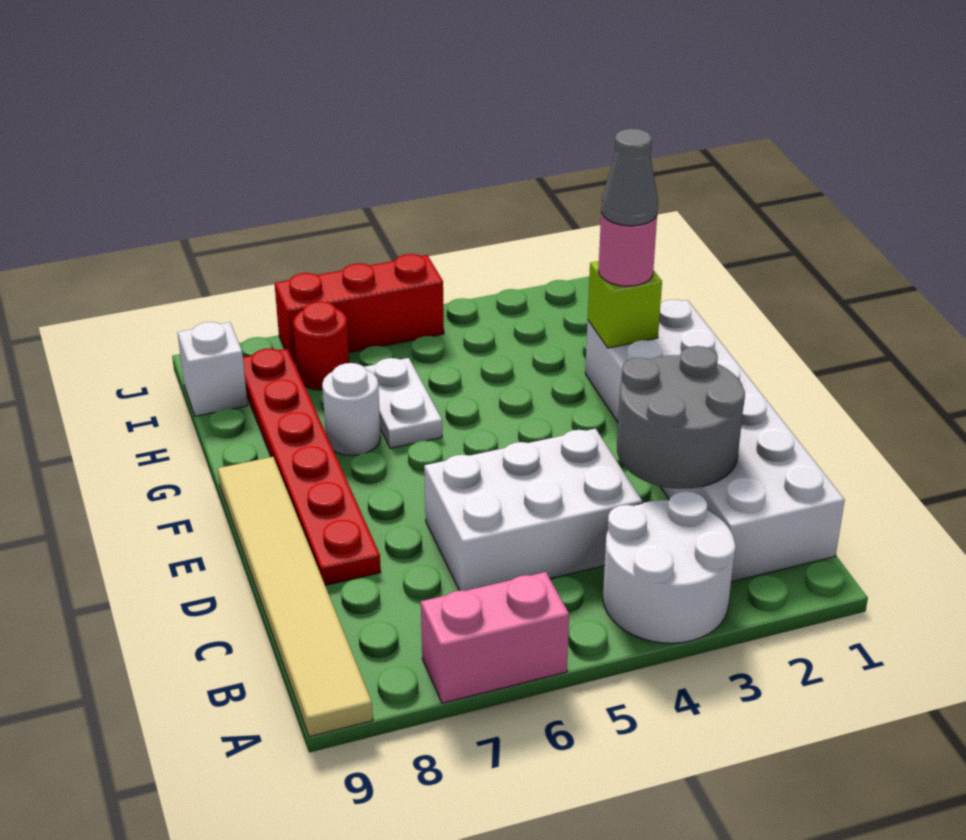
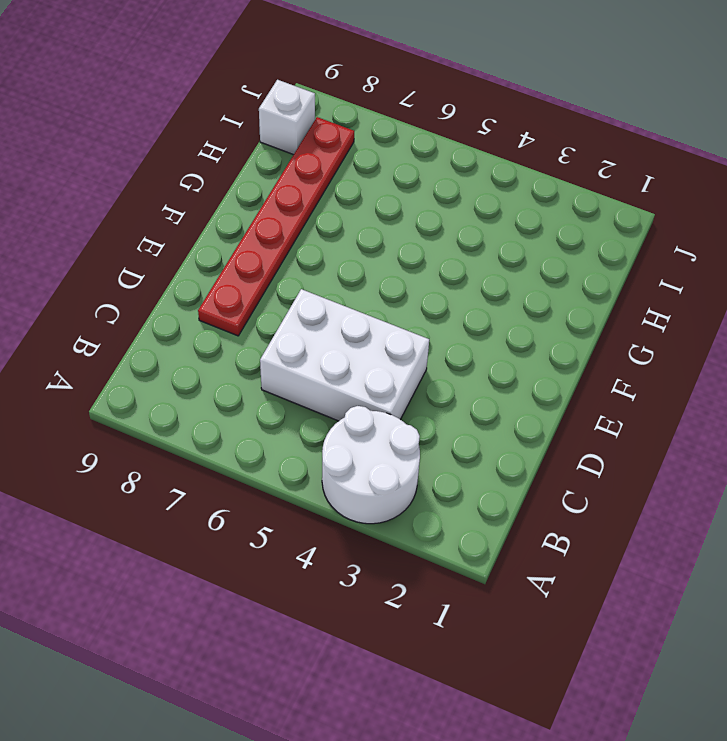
none -> pink brick A6:A7 level 1
none -> tan tile A9:F9 level 1
none -> white brick B1:G2 level 1

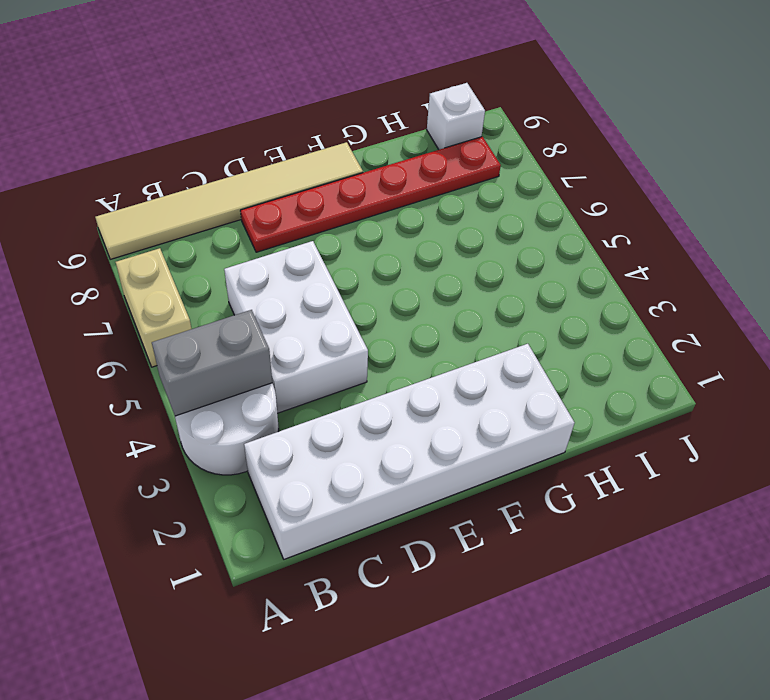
grey brick A4:B4 level 2 -> none
tan brick A6:A7 level 1 -> pink brick A6:A7 level 1
none -> white plate G6:H6 level 1
none -> white round brick G7 level 1
none -> red round brick I7 level 1

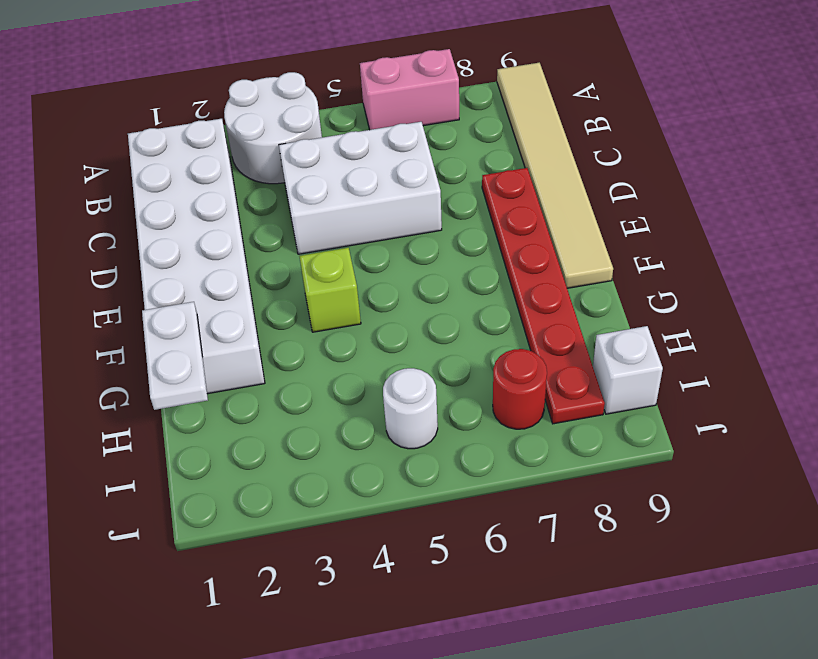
lime brick F4 level 1 -> lime brick G2 level 2
white plate G1:H1 level 2 -> white plate G6:H6 level 1
white round brick I5 level 1 -> white round brick G7 level 1
none -> red brick J5:J7 level 1
none -> grey round brick C2:D3 level 2
none -> pink round brick G2 level 3

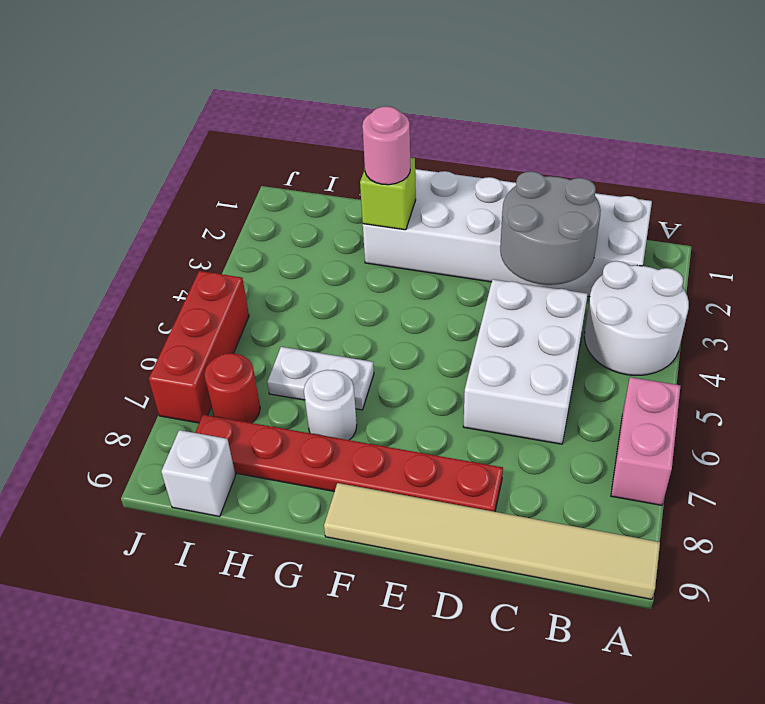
none -> grey cone G2 level 4

